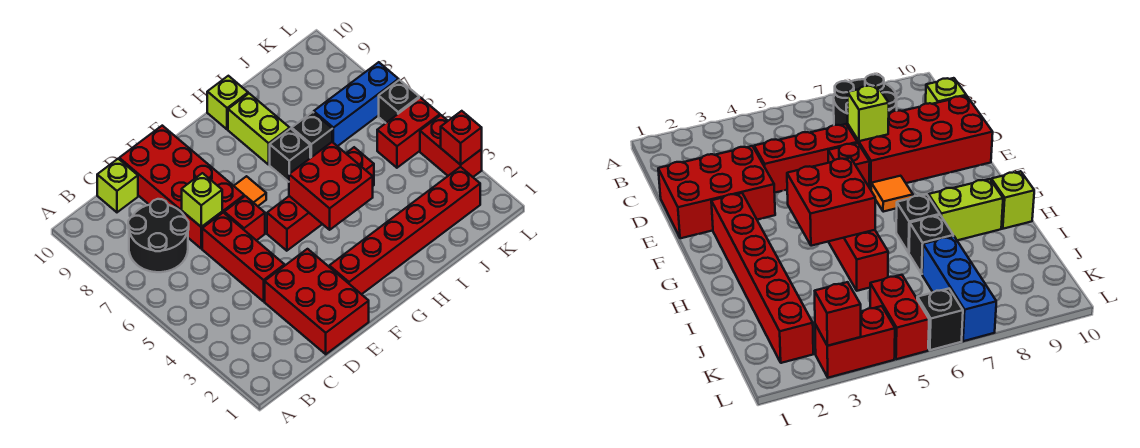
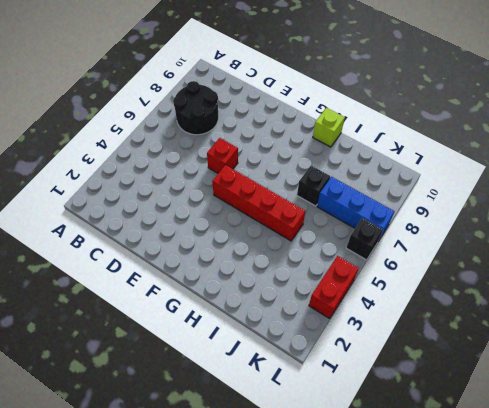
none -> lime brick C10 level 1
none -> red brick D1:E3 level 1
none -> red brick D4:D6 level 1

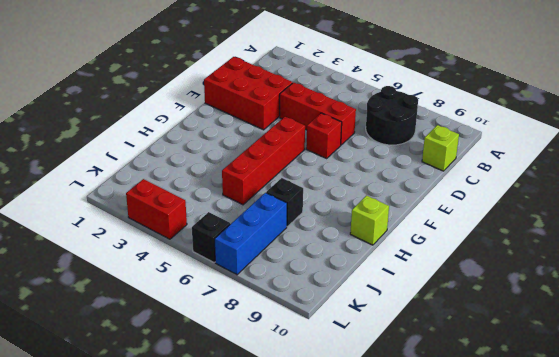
none -> red brick D7:E10 level 1
none -> red brick F2:K2 level 1
none -> orange tile F7 level 1

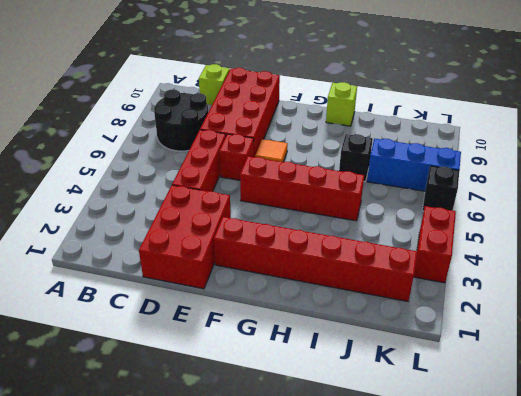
none -> black brick H7 level 1
none -> lime brick H8:H9 level 1
none -> red brick K5:L5 level 1

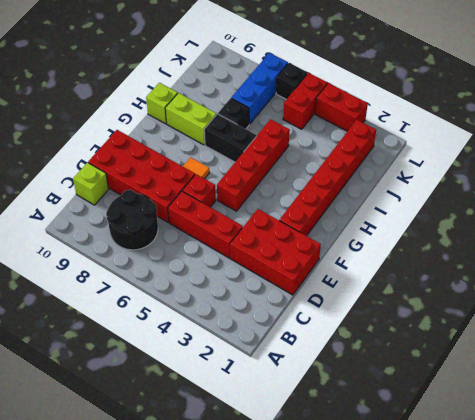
black brick H6:H7 level 1 -> black brick H7 level 1
none -> lime brick D7 level 2
none -> red brick G4:H5 level 2
none -> red brick L3 level 2

